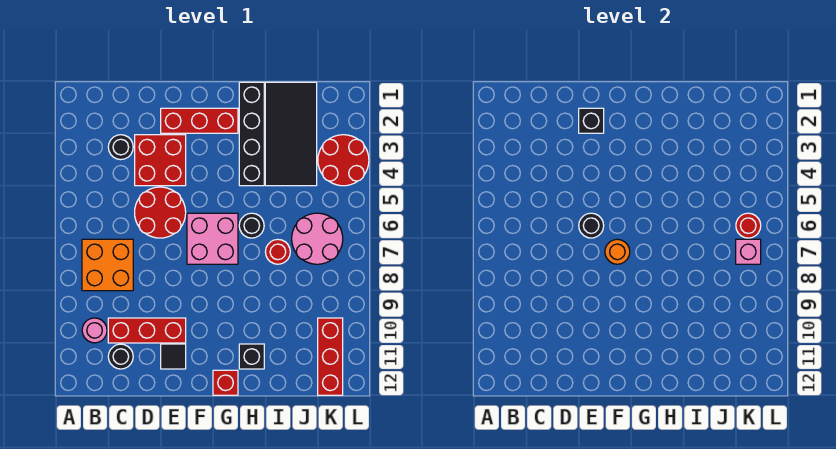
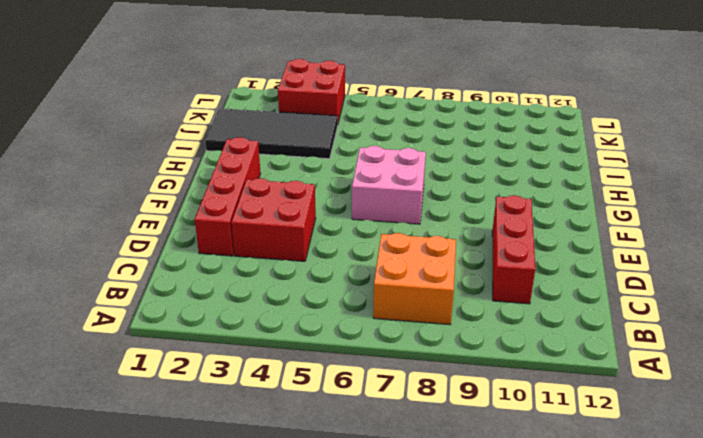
red brick D2:G2 level 1 -> red brick E2:G2 level 1
red brick K3:L4 level 1 -> red round brick K3:L4 level 1
none -> pink round brick B10 level 1
none -> black round brick C3 level 1
none -> black round brick C11 level 1

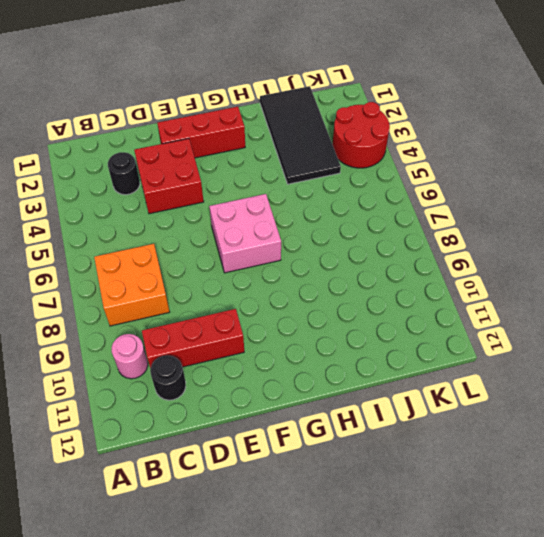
none -> red round brick D5:E6 level 1
none -> black tile E11 level 1
none -> red brick G12 level 1

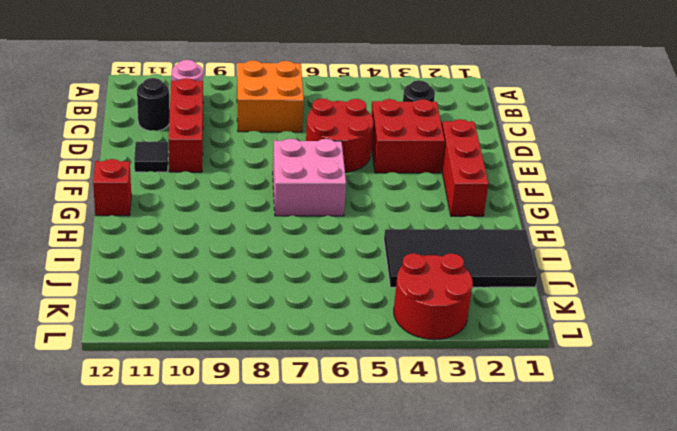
none -> black brick H1:H4 level 1
none -> black round brick H6 level 1
none -> black brick H11 level 1

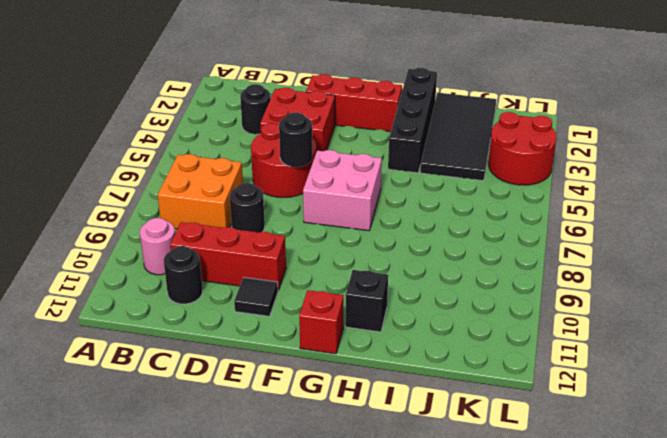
black round brick D8 level 1 -> black round brick H6 level 1
none -> red round brick I7 level 1
none -> pink round brick J6:K7 level 1
none -> red brick K10:K12 level 1

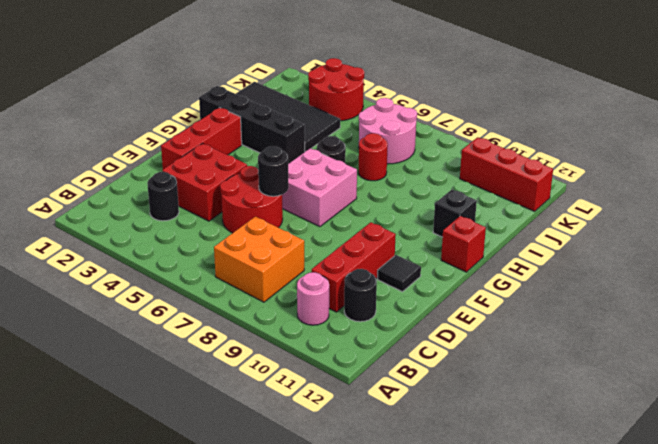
none -> black brick E2 level 2
none -> orange round brick F7 level 2
none -> red round brick K6 level 2

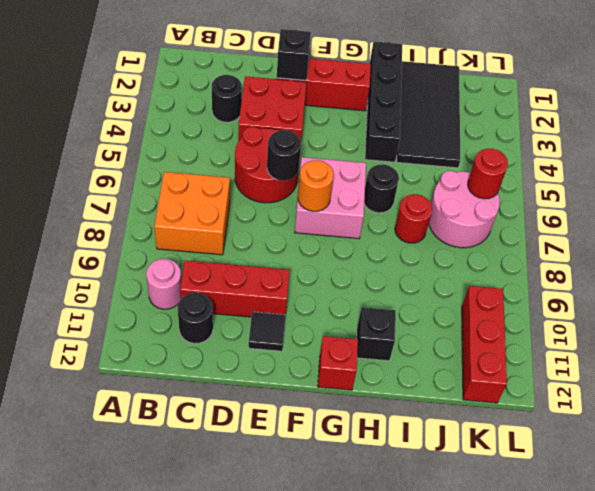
none -> red round brick K3:L4 level 1
none -> pink brick K7 level 2

